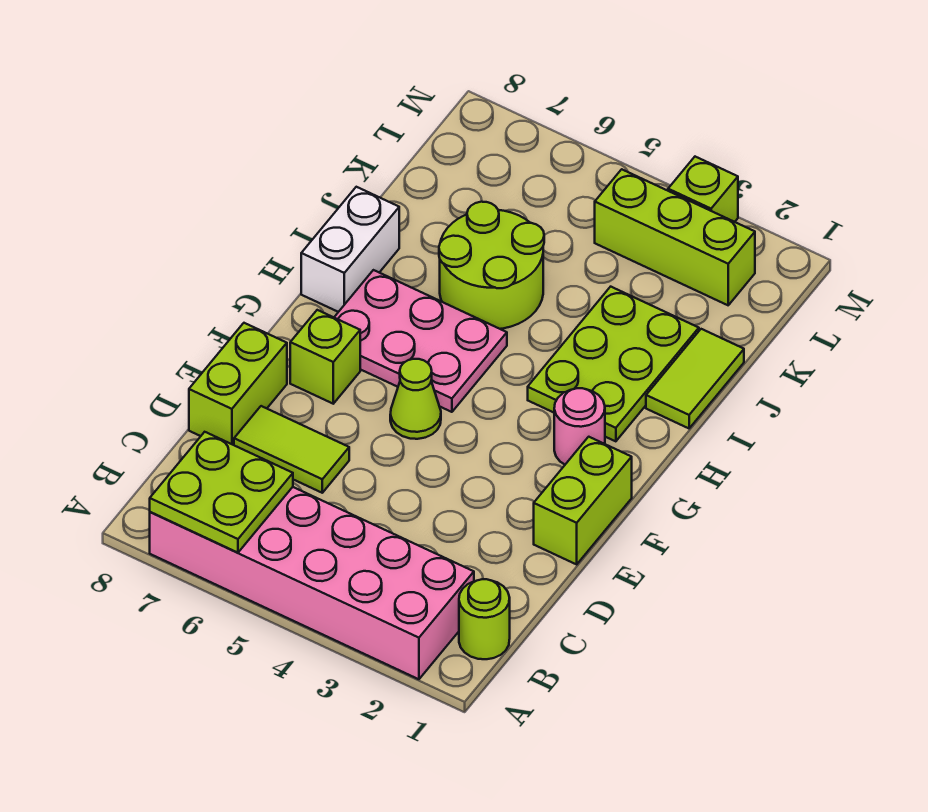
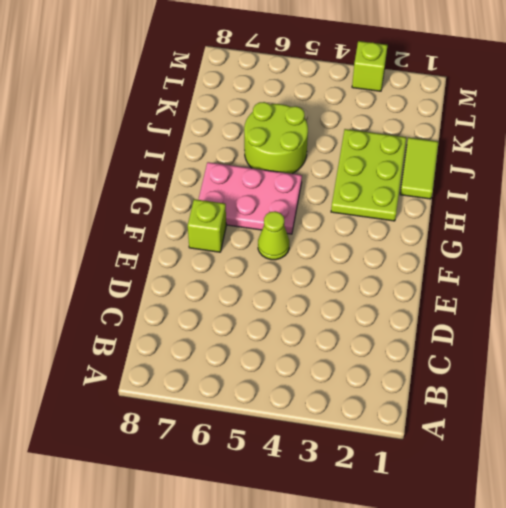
none -> pink brick A2:B7 level 1
none -> lime round brick B1 level 1
none -> lime tile D6:D7 level 1

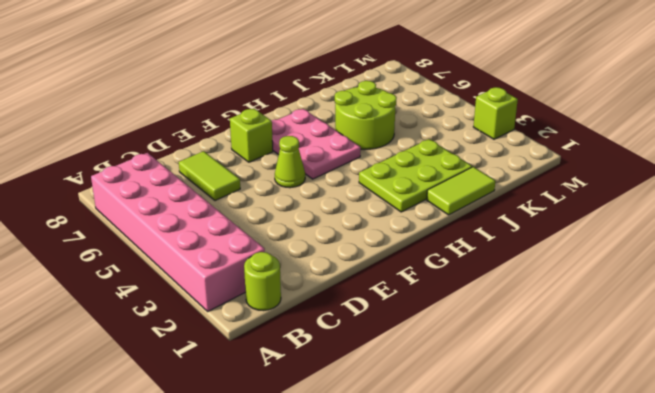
none -> lime brick D8:E8 level 1
none -> lime brick E1:F1 level 1
none -> pink round brick G2 level 1

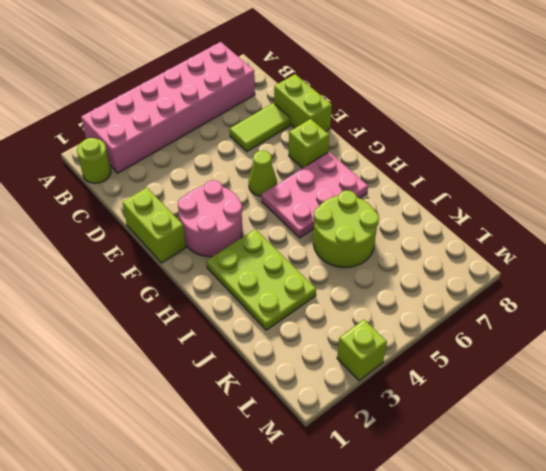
pink round brick F2:G3 level 1 -> pink round brick G2 level 1
none -> white brick H8:I8 level 1
none -> lime tile I1:J1 level 1
none -> lime brick L2:L4 level 1

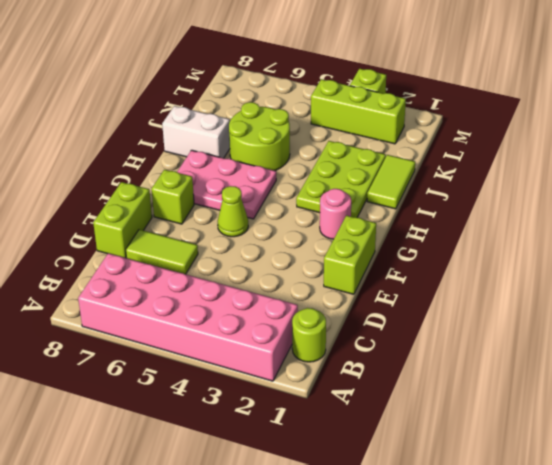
white brick I7:I8 level 1 -> white brick H8:I8 level 1
none -> lime plate A6:B7 level 2

